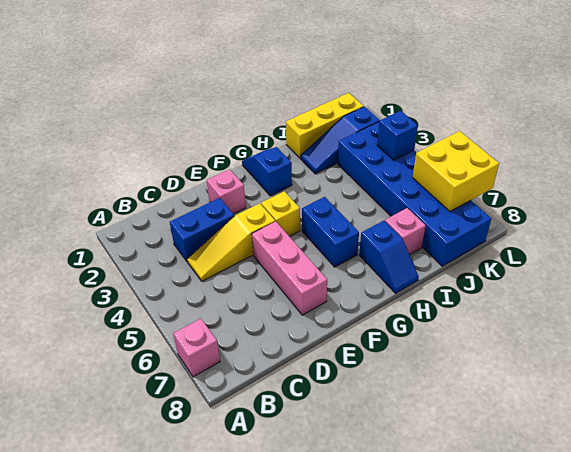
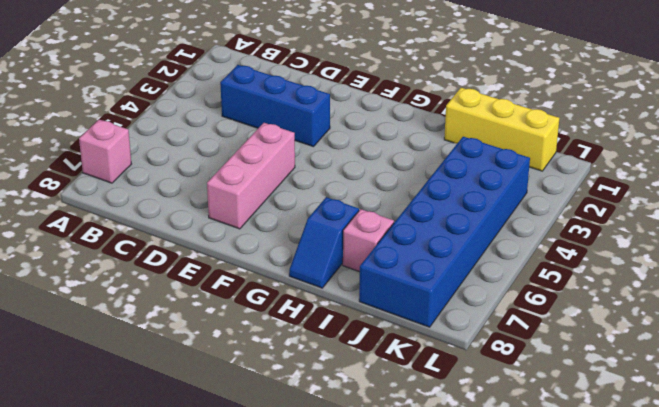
blue brick C3:E3 level 1 -> blue brick C3:D3 level 1
none -> yellow slope C4:E4 level 1 top E
none -> pink brick E2 level 1
none -> yellow brick F4 level 1

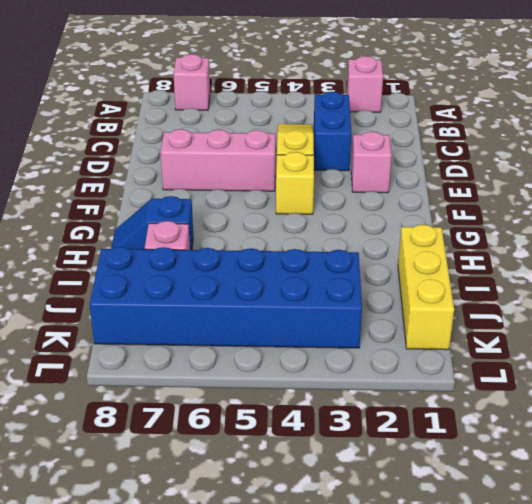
pink brick A2 level 1 -> none
none -> blue slope G1:G2 level 1 top 2
none -> blue brick G5:G6 level 1
none -> blue slope I2:K2 level 1 top K

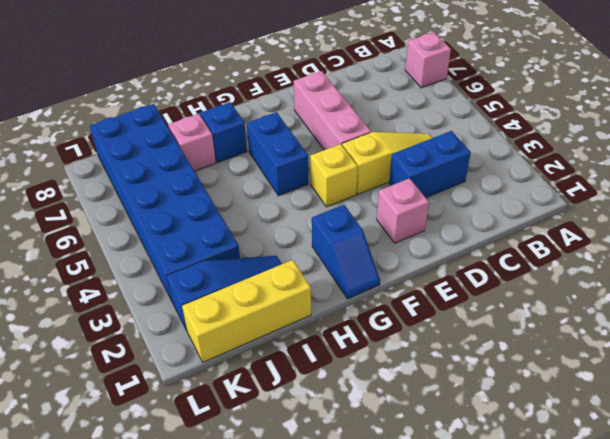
none -> blue brick K4 level 2
none -> yellow brick K6:L7 level 2

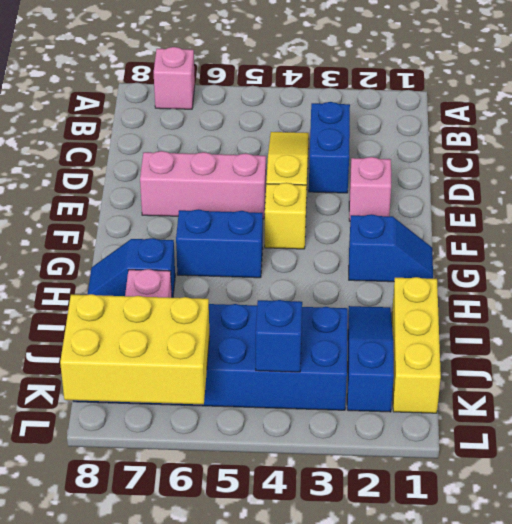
yellow brick K6:L8 level 2 -> yellow brick K6:L7 level 2

